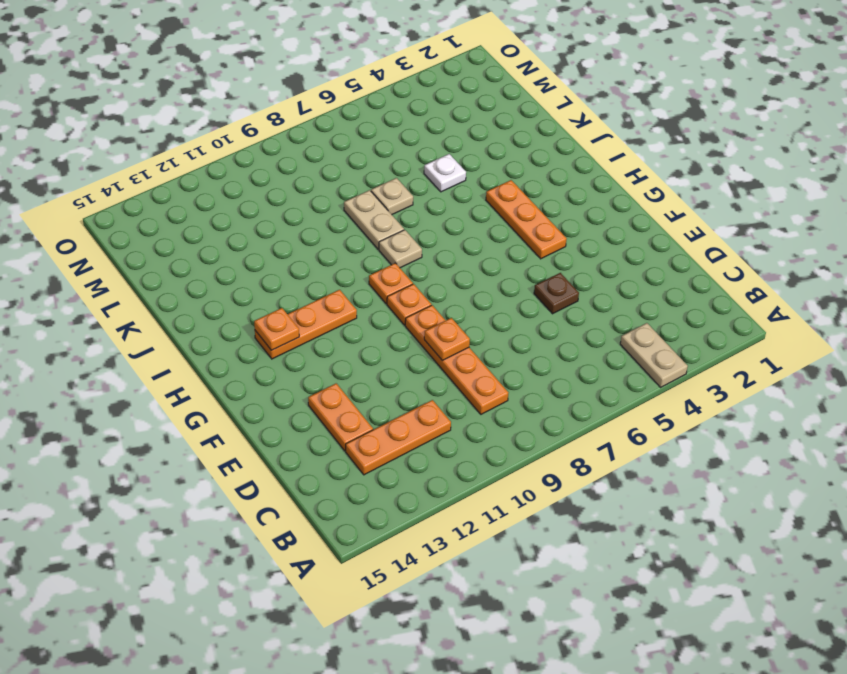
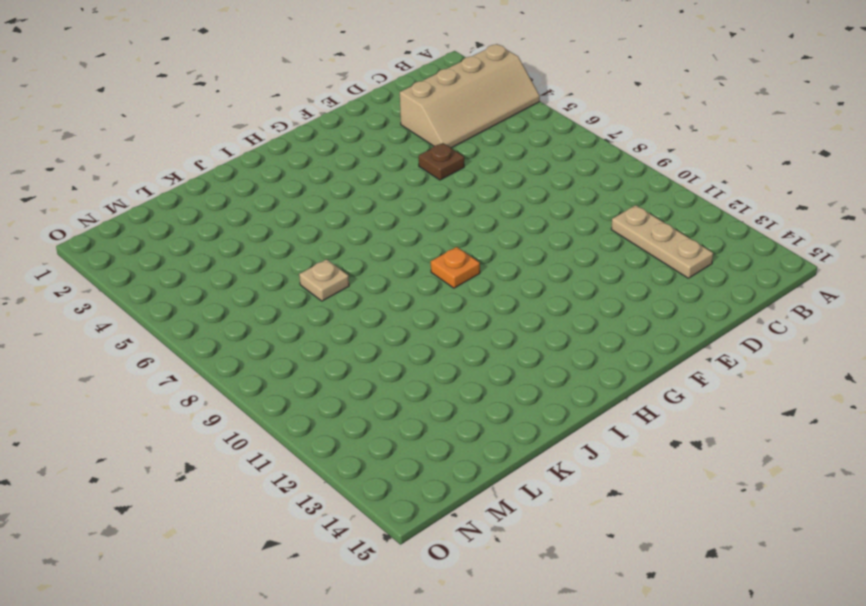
tan slope A3:D4 level 1 top 3 -> tan plate A4:B4 level 1
tan plate C11:C13 level 1 -> orange plate C11:C13 level 1
none -> orange plate C9:F9 level 1
none -> orange plate D13:E13 level 1
none -> orange plate G4:I4 level 1

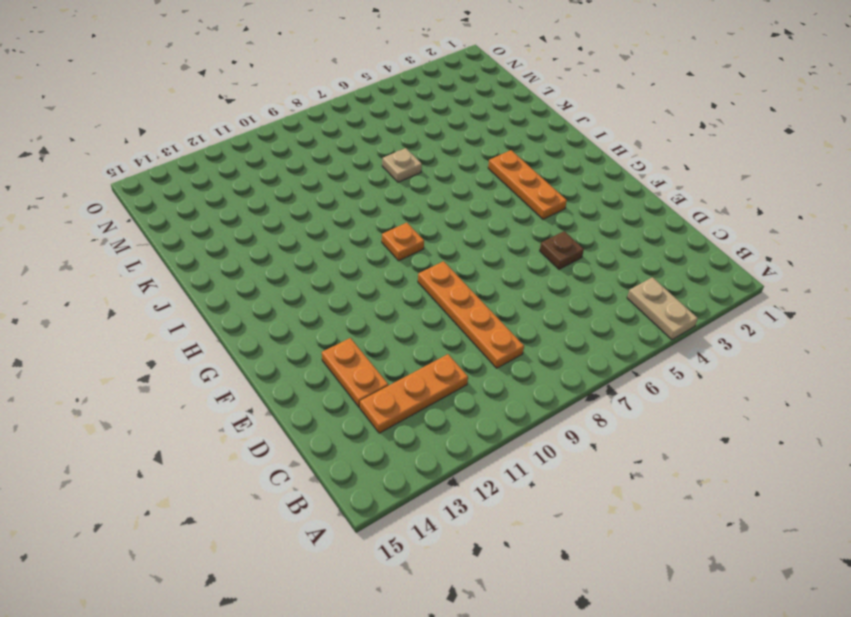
none -> orange plate G9 level 1
none -> orange plate H11:H13 level 1
none -> tan plate I8 level 1

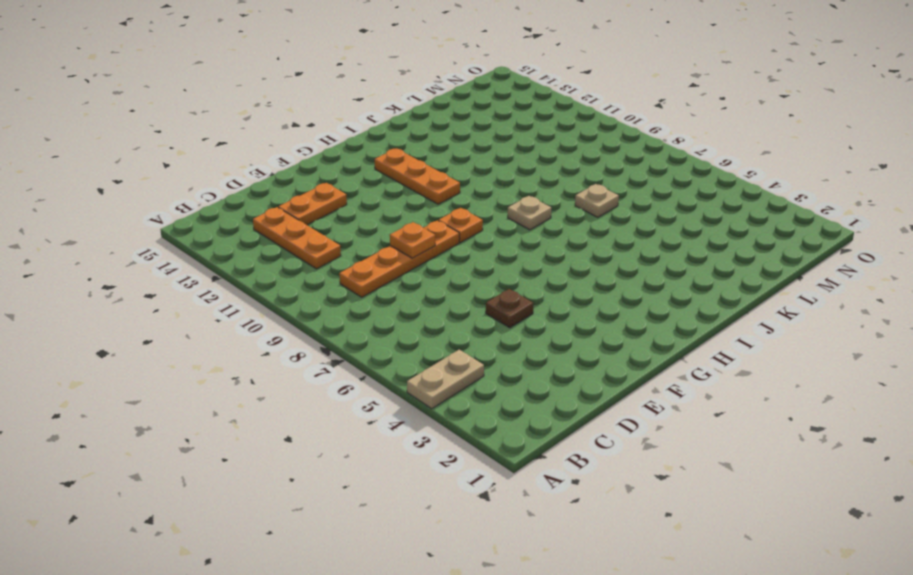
none -> orange plate G4:I4 level 1
none -> orange plate H9 level 1
none -> tan plate J8:K8 level 1

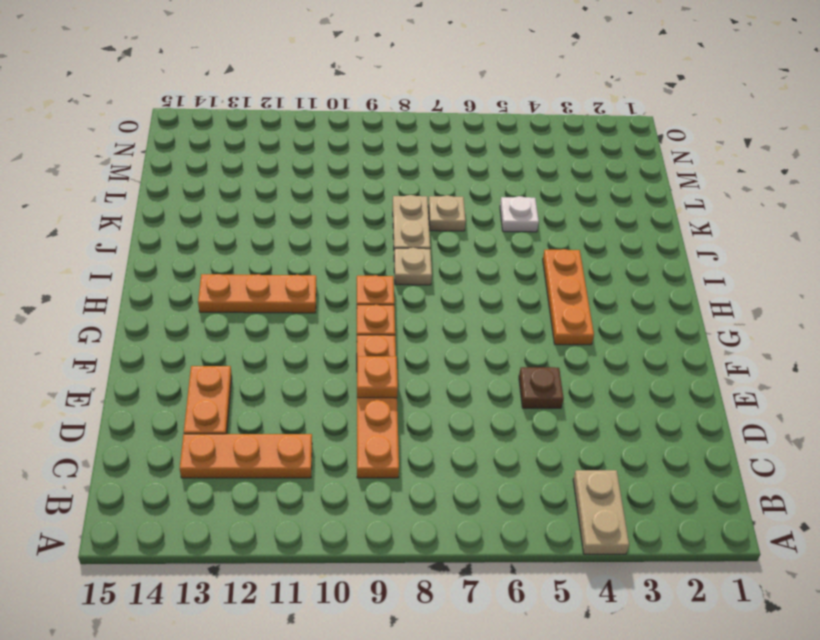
none -> orange plate H13 level 2

